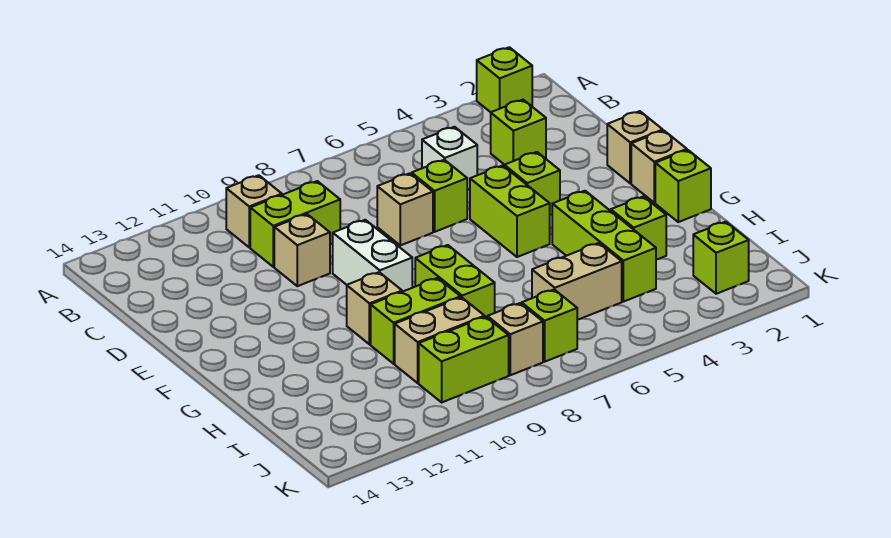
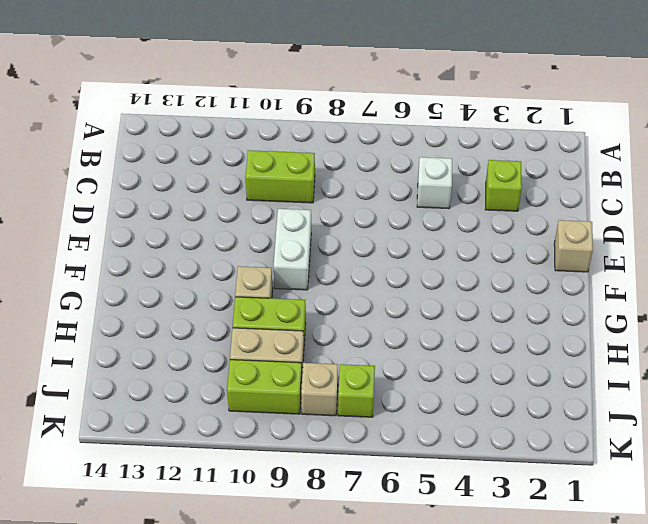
none -> lime brick A2 level 1
none -> tan brick B10 level 1
none -> lime brick D6 level 1

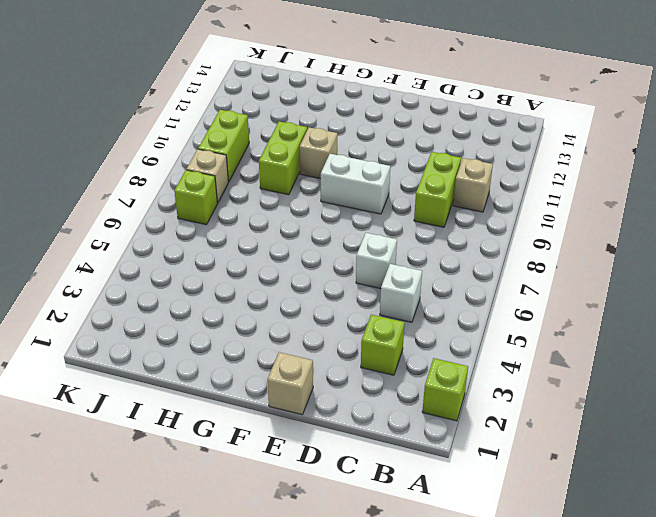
white brick D6 level 1 -> lime brick D6 level 1
none -> tan brick D7 level 1
none -> tan brick D10 level 1
none -> lime brick E4 level 1

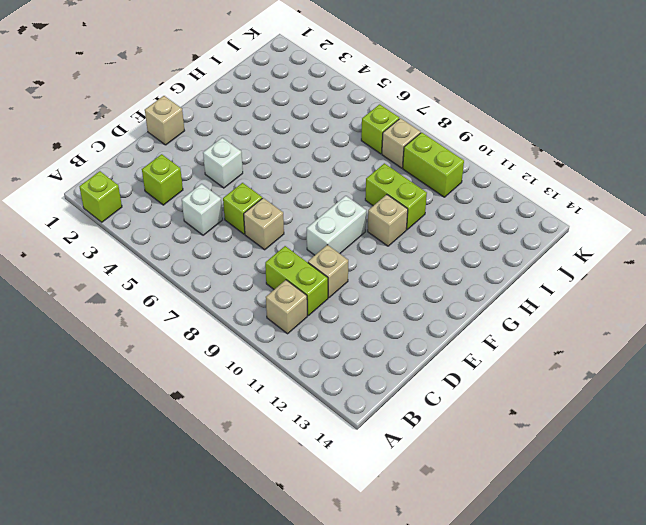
white brick E4 level 1 -> lime brick E4 level 1
none -> lime brick E5:F5 level 1
none -> tan brick F1 level 1
none -> lime brick G1 level 1

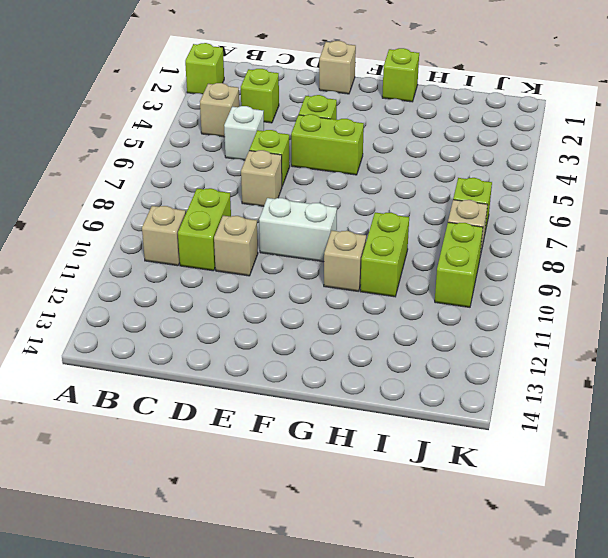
tan brick B4 level 1 -> tan brick F1 level 1
none -> lime brick G4:I4 level 1
none -> lime brick G8:H8 level 1
none -> lime brick H3 level 1

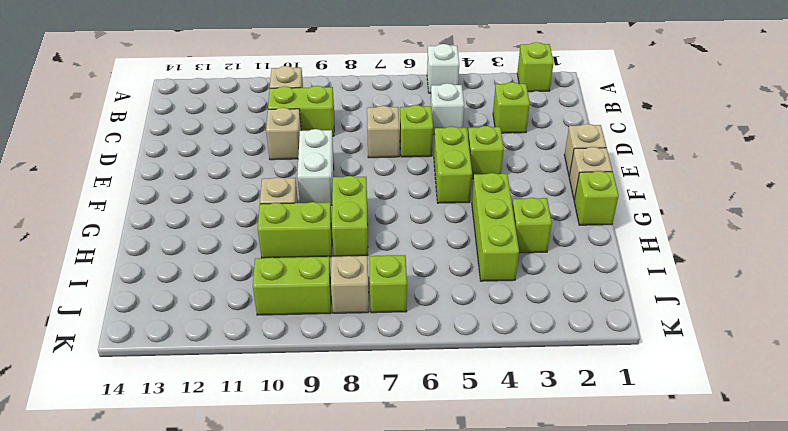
white brick A5 level 1 -> none
none -> tan brick I5:I6 level 1
none -> tan brick I9:I10 level 1
none -> lime brick J2 level 1

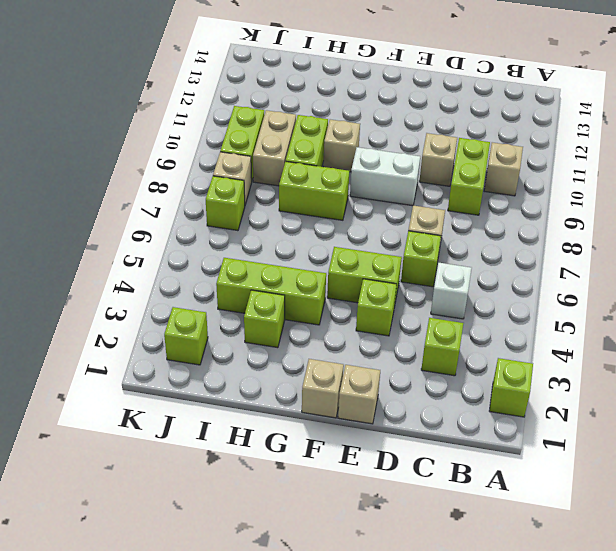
none -> lime brick G1 level 1
none -> tan brick I5:I6 level 1

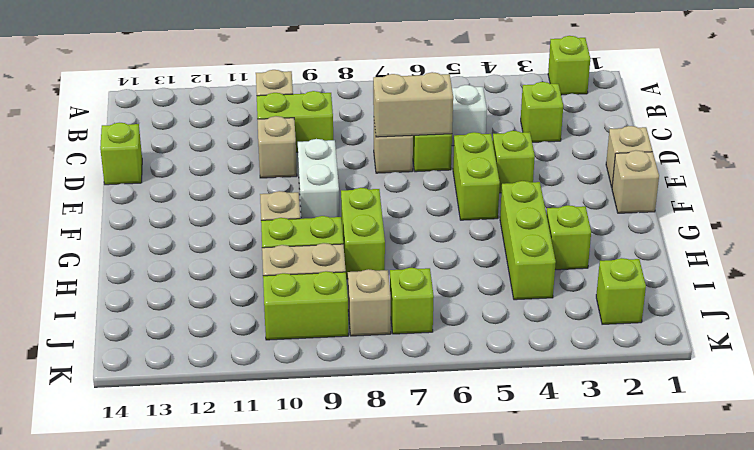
tan brick D6:D7 level 2 -> tan brick I5:I6 level 1
lime brick D14 level 1 -> lime brick G1 level 1

